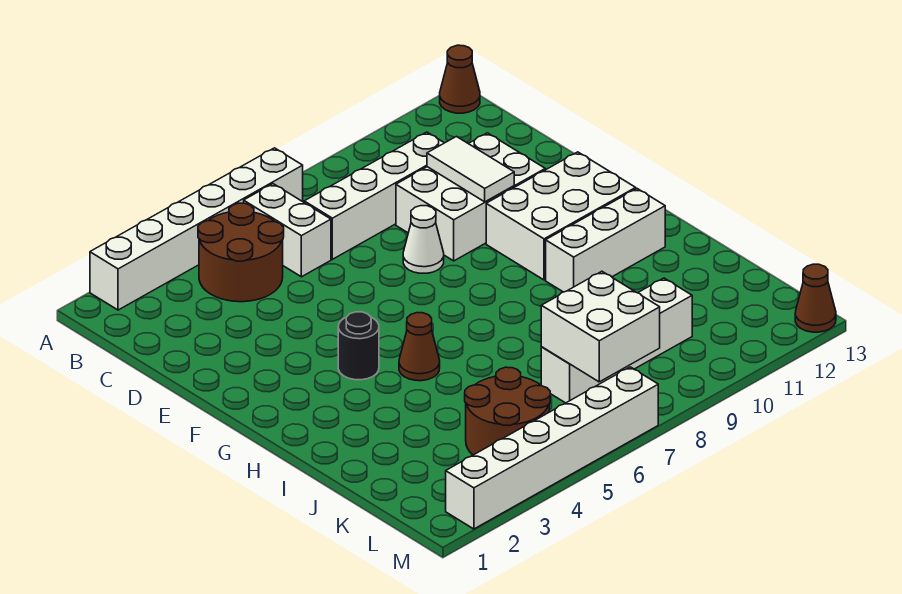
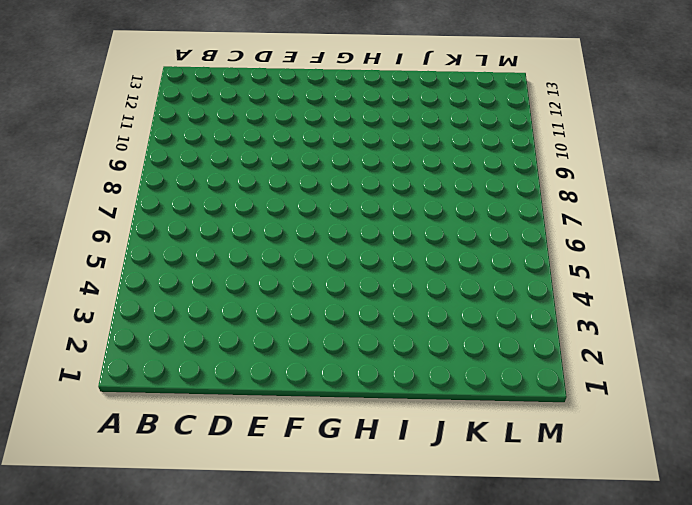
none -> white brick A2:A7 level 1
none -> brown cone A13 level 1
none -> brown round brick B4:C5 level 1

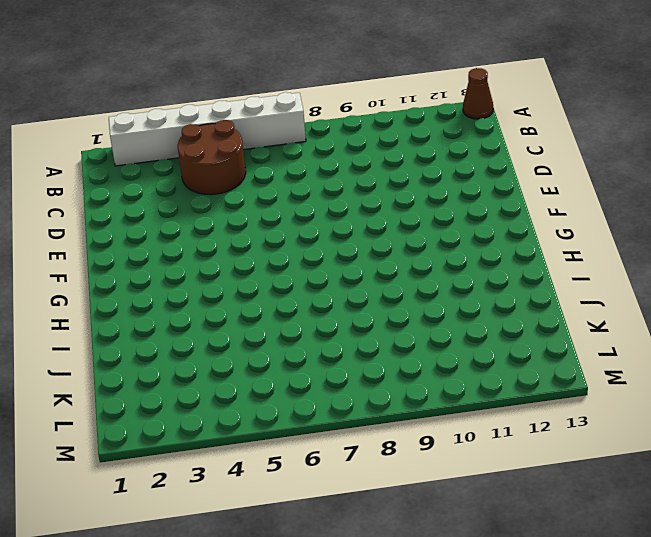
none -> white brick B6:C6 level 1
none -> white brick C7:C10 level 1
none -> white brick D9:E11 level 1

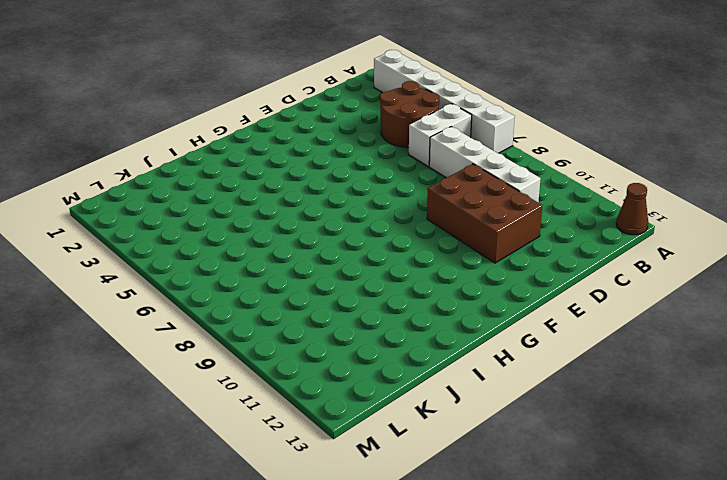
brown brick D9:E11 level 1 -> white brick D9:E11 level 1
none -> white cone E8 level 1
none -> white brick F10:G12 level 1
none -> black round brick G4 level 1

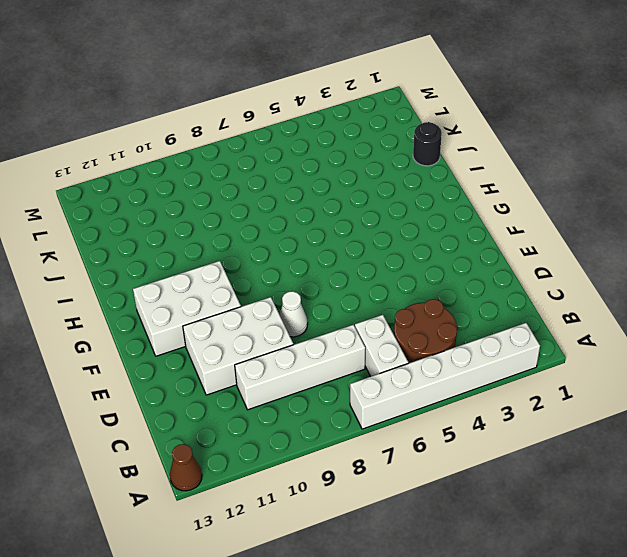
black round brick J1 level 1 -> black round brick G4 level 1
none -> brown cone H5 level 1
none -> white brick H10:H12 level 1
none -> brown round brick K4:L5 level 1

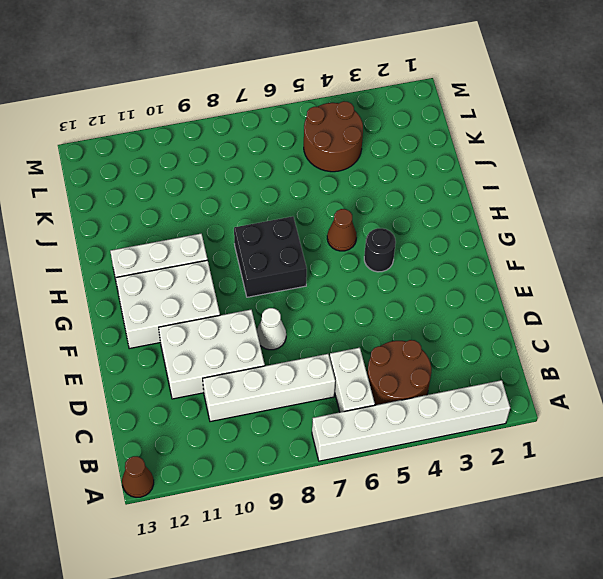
black brick G7:H8 level 1 -> none
none -> white brick K7:K10 level 1
none -> white brick M2:M7 level 1
none -> brown cone M13 level 1

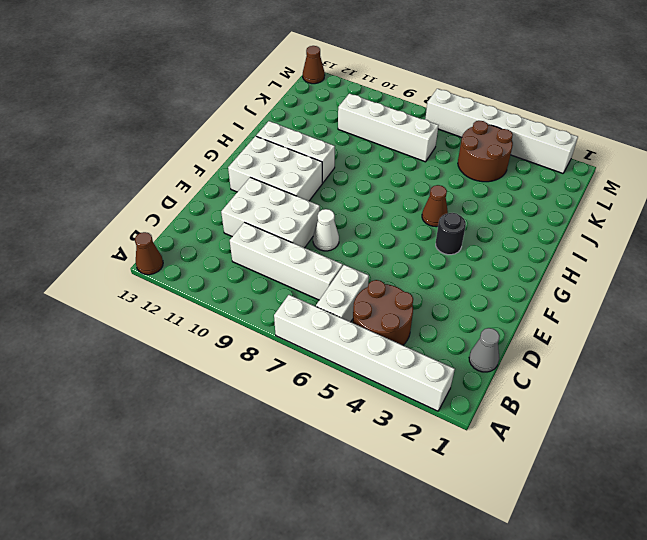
grey cone C1 level 1 -> none
none -> white tile D10:E10 level 2
none -> white brick K7:L8 level 2

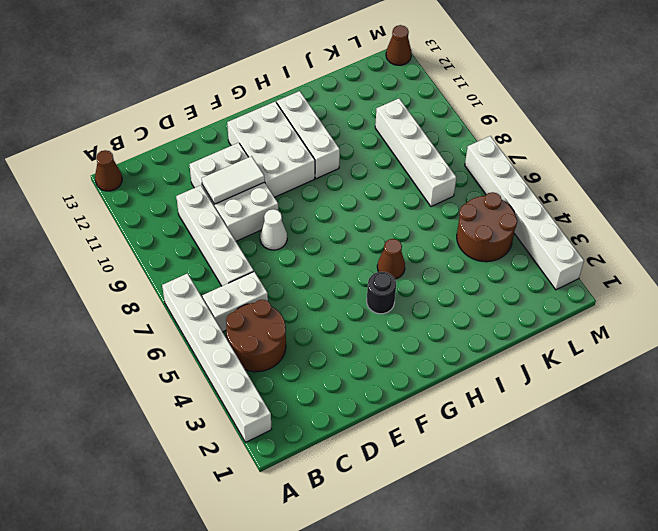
none -> white brick K7:L8 level 2

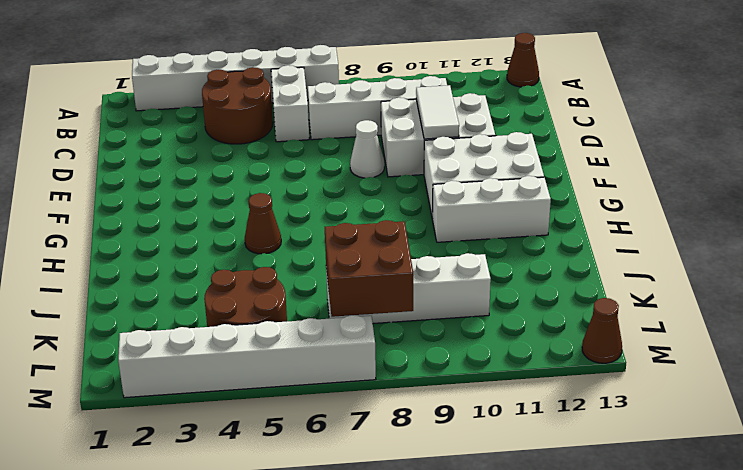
brown brick K7:L8 level 2 -> white brick K7:L8 level 2
none -> black round brick G4 level 1

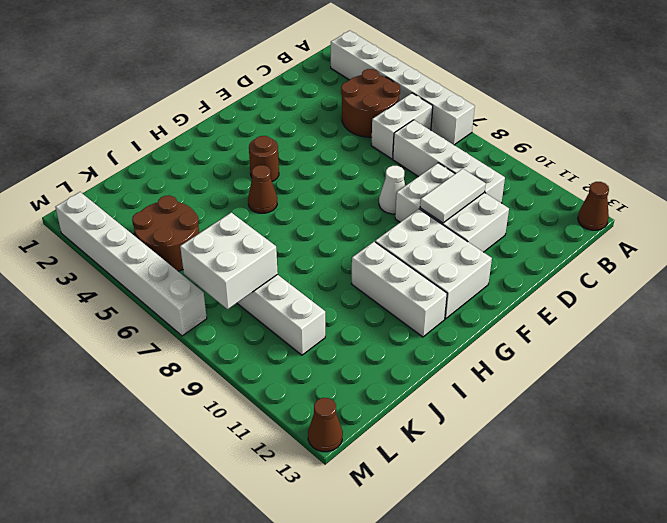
brown round brick G4 level 1 -> black round brick G4 level 1

